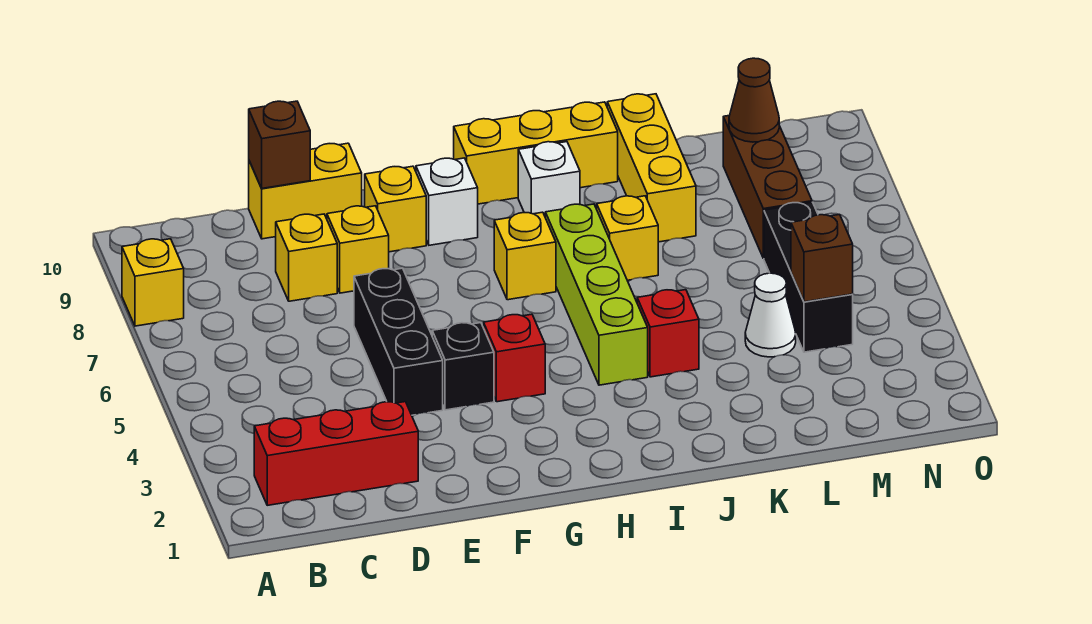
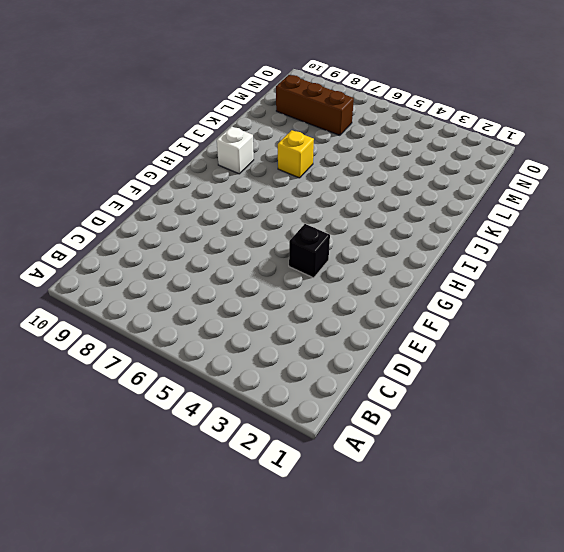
none -> yellow brick A8 level 1
none -> red brick B2:D2 level 1
none -> yellow brick D8 level 1

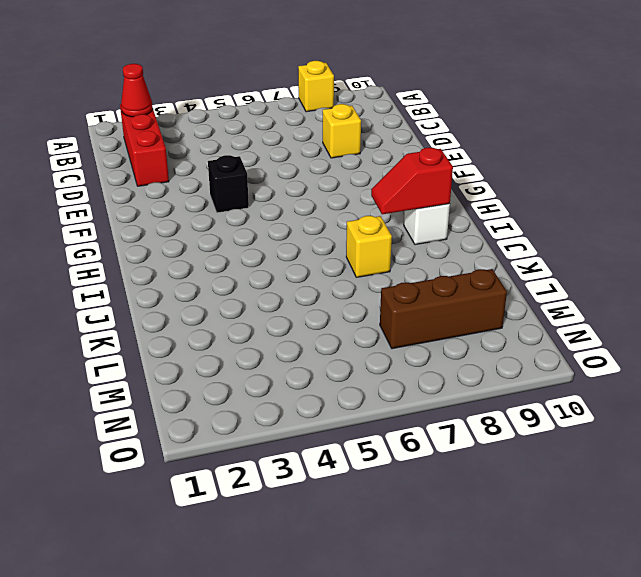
red cone B2 level 2 -> none
red slope I8:I9 level 2 top 9 -> none
none -> yellow brick D10:E10 level 1
none -> black brick E4:E6 level 1
none -> yellow brick E8 level 1

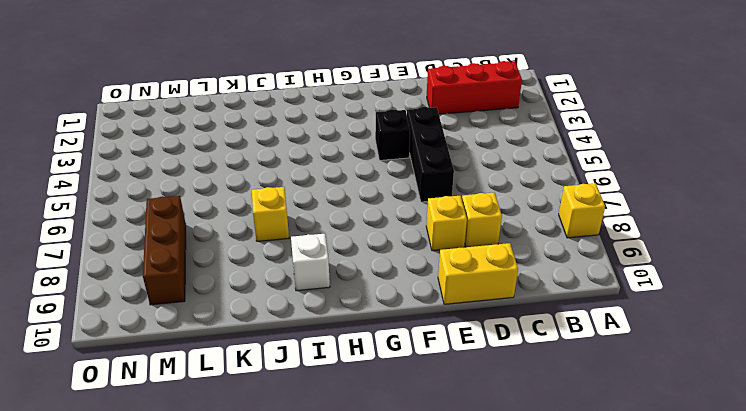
none -> yellow brick F9 level 1
none -> red brick G4 level 1
none -> white brick G9 level 1

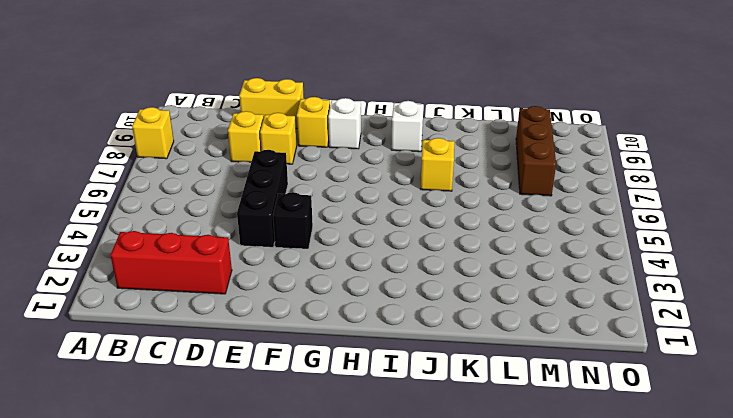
none -> red brick G4 level 1
none -> yellow brick H7 level 1
none -> yellow brick H10:J10 level 1

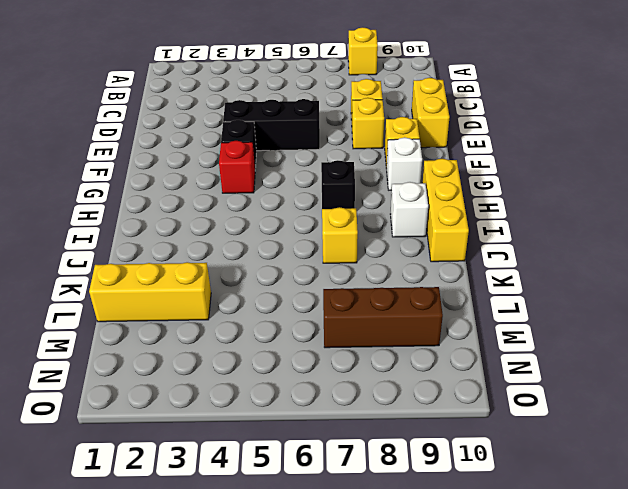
black brick H7 level 1 -> yellow brick H7 level 1
yellow brick L1:L3 level 1 -> yellow brick K8:K10 level 1
none -> red brick B2:D2 level 1
none -> lime brick I4:I7 level 1
none -> red brick J4 level 1

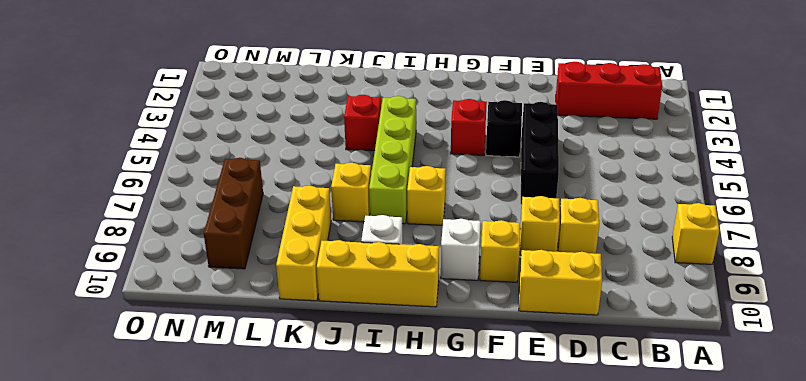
none -> white cone L4 level 1
none -> black brick M4:M6 level 1
none -> brown brick D10 level 2

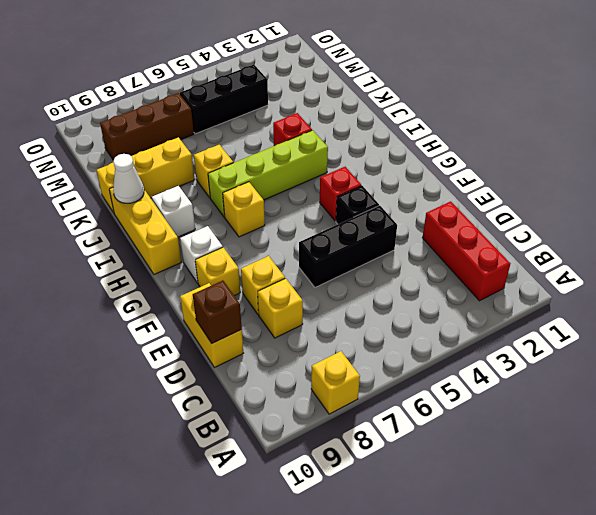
white cone J10 level 2 -> white cone L4 level 1
none -> brown brick M4 level 2
none -> brown cone M9 level 2

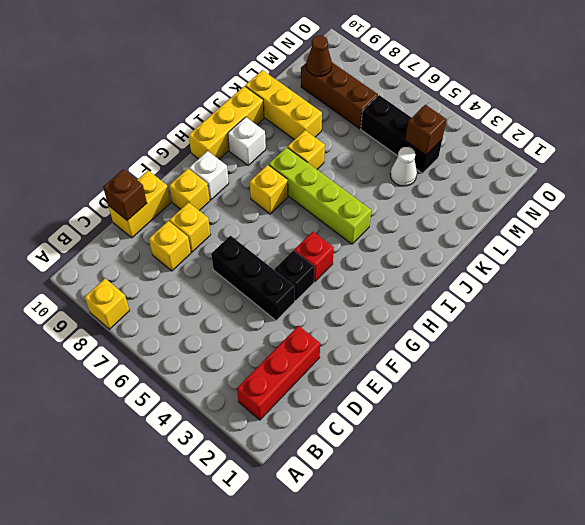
none -> red brick J4 level 1

